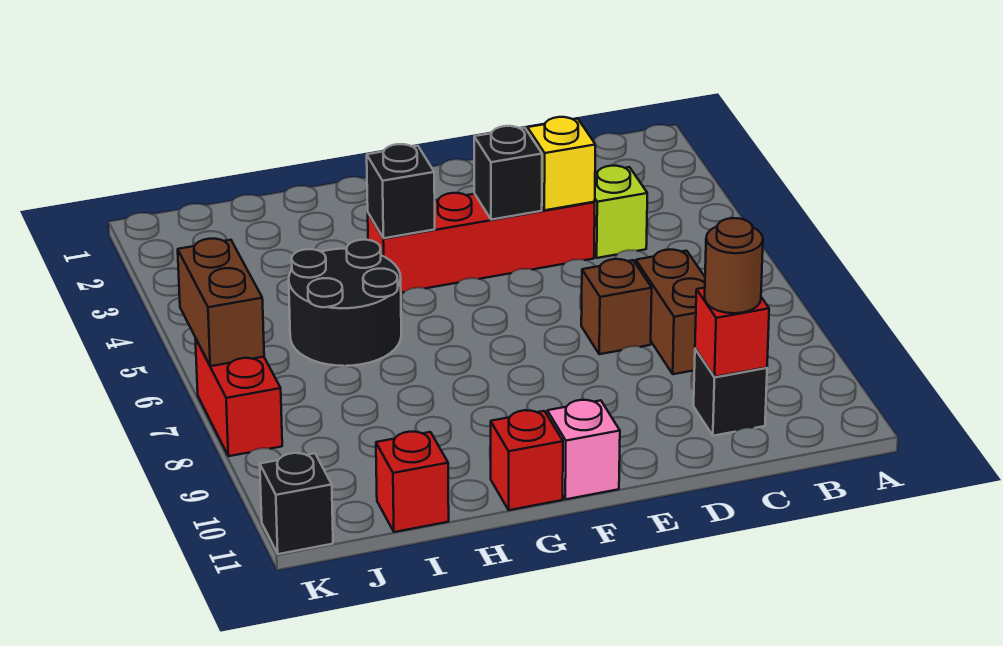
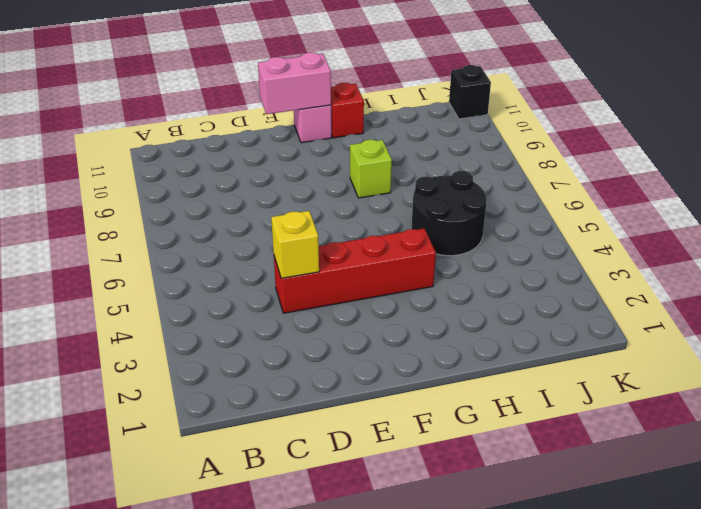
pink brick E11:F11 level 2 -> none
lime brick G8 level 1 -> lime brick C4 level 1
none -> brown brick C7:C8 level 1
none -> black brick C10 level 1
none -> brown brick D7 level 1

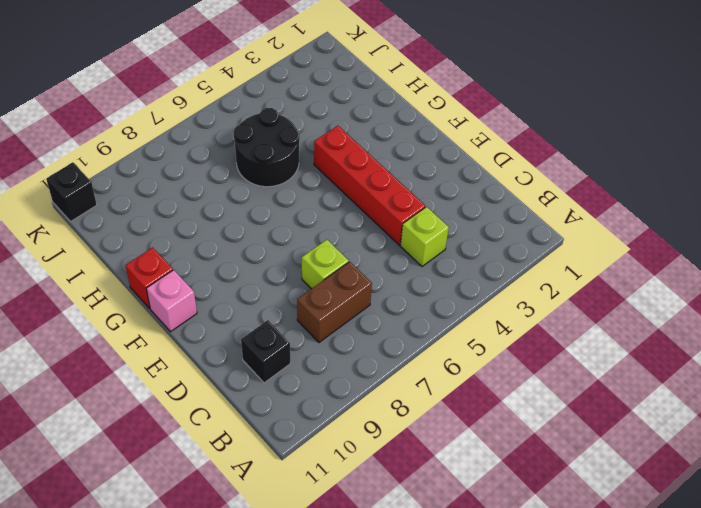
lime brick D7 level 1 -> brown brick D7 level 1
none -> red brick I11 level 1
none -> red brick K7:K8 level 1
none -> red brick C10 level 2

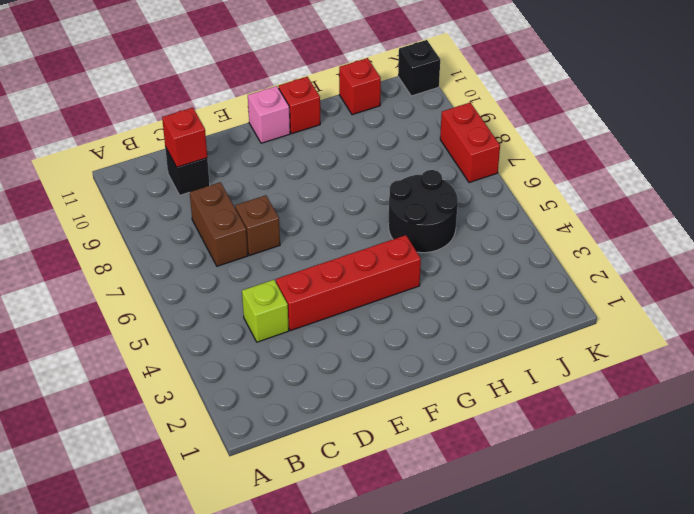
none -> yellow brick D4 level 2
none -> black brick E4 level 2
none -> black brick G4 level 2

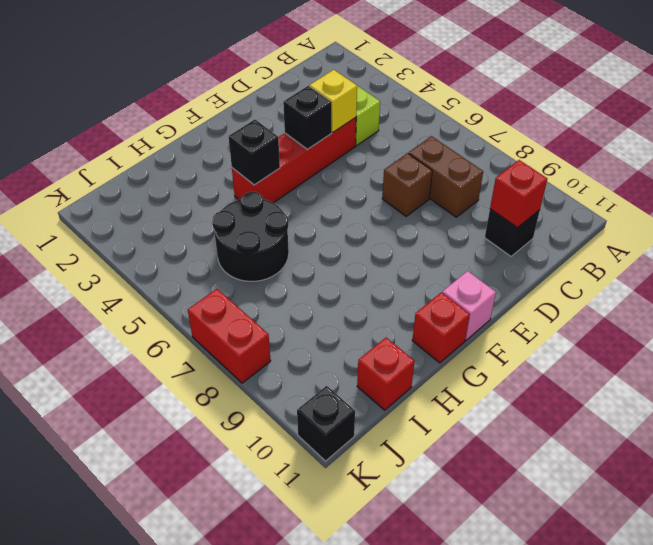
none -> brown brick K6:K7 level 2
none -> brown round brick C10 level 3

